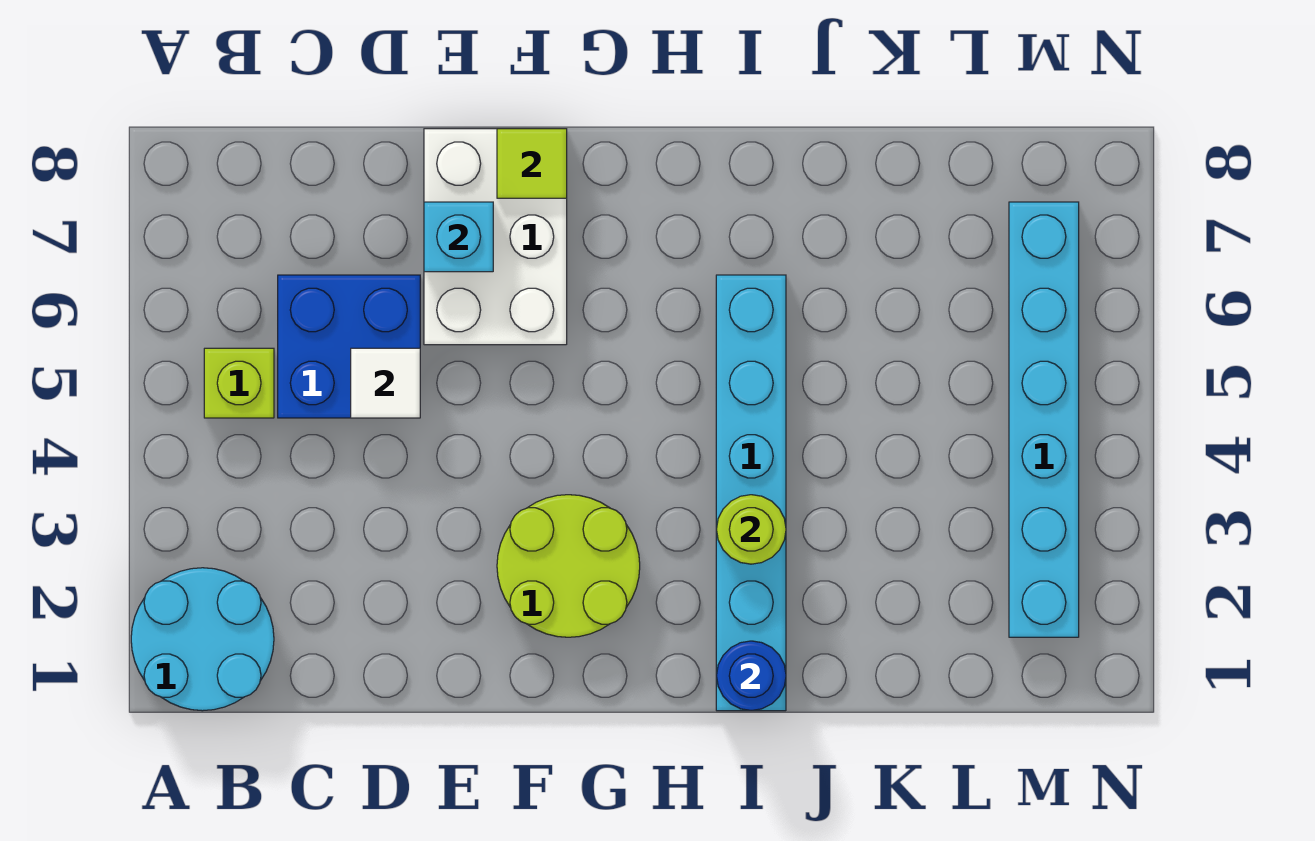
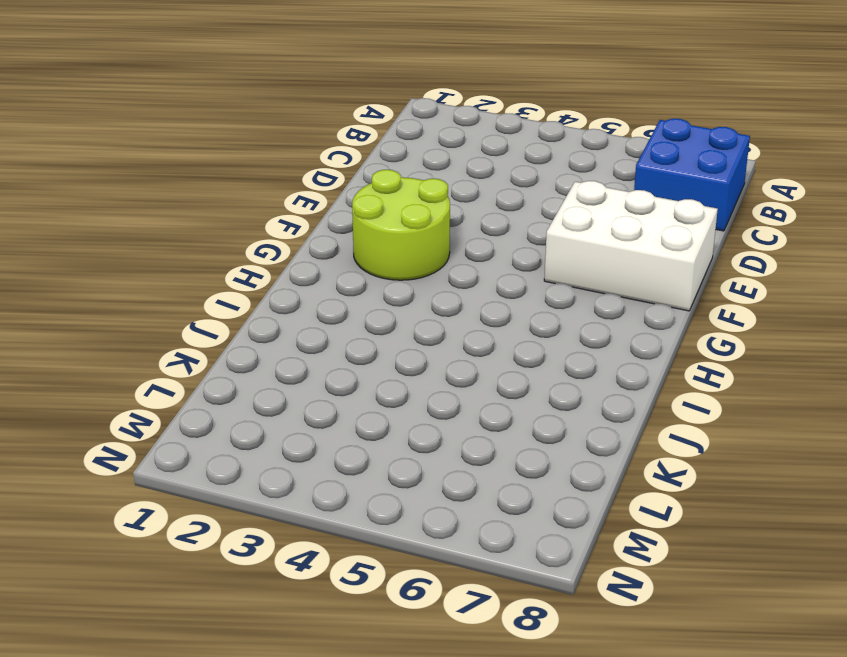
blue brick B7:C8 level 1 -> blue brick C5:D6 level 1
none -> cyan round brick A1:B2 level 1
none -> lime brick B5 level 1
none -> cyan brick I1:I6 level 1

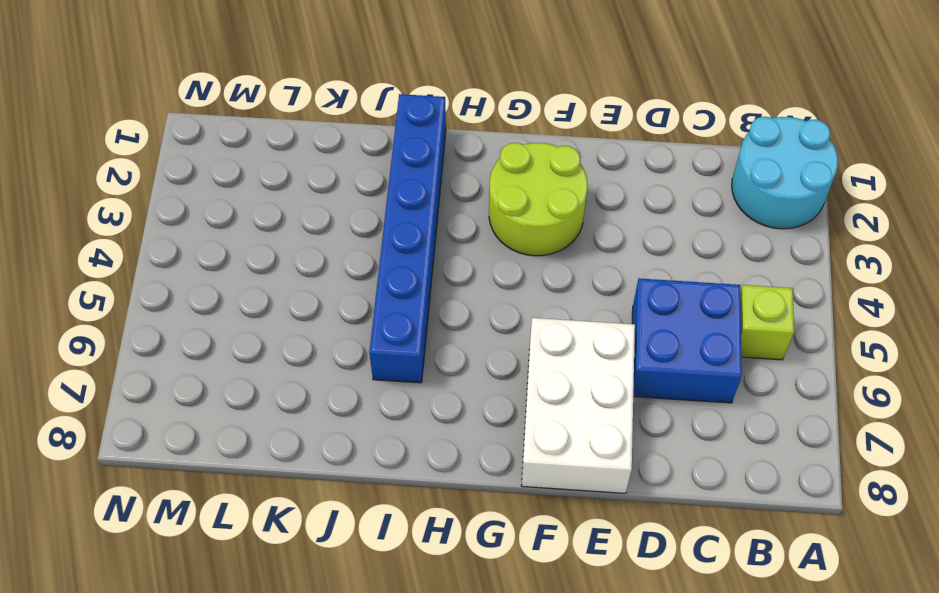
blue brick I1:I6 level 1 -> cyan brick I1:I6 level 1
none -> cyan brick M2:M7 level 1
none -> white tile D5 level 2
none -> cyan brick E7 level 2

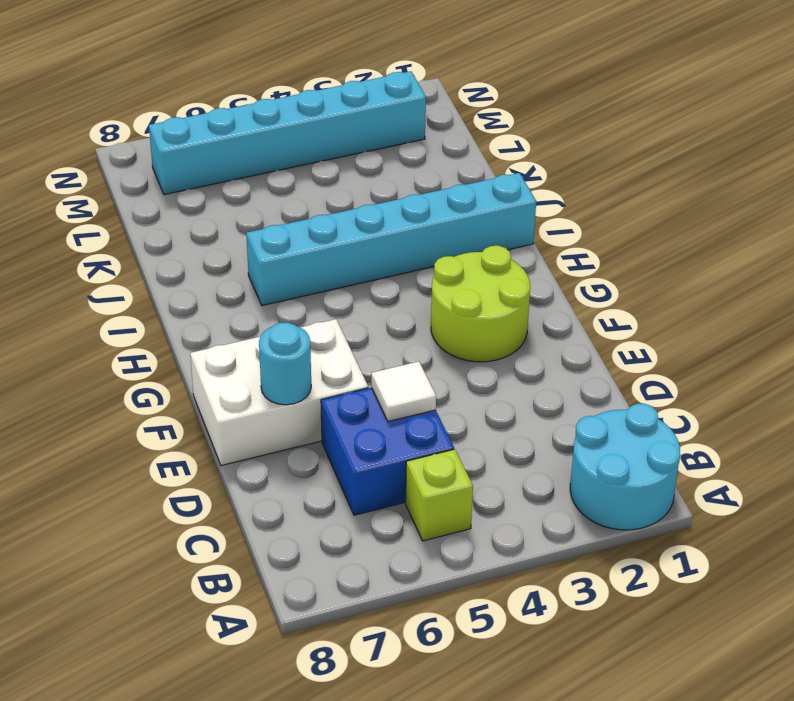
cyan round brick E7 level 2 -> cyan brick E7 level 2
none -> lime tile F8 level 2
none -> blue round brick I1 level 2
none -> lime round brick I3 level 2

